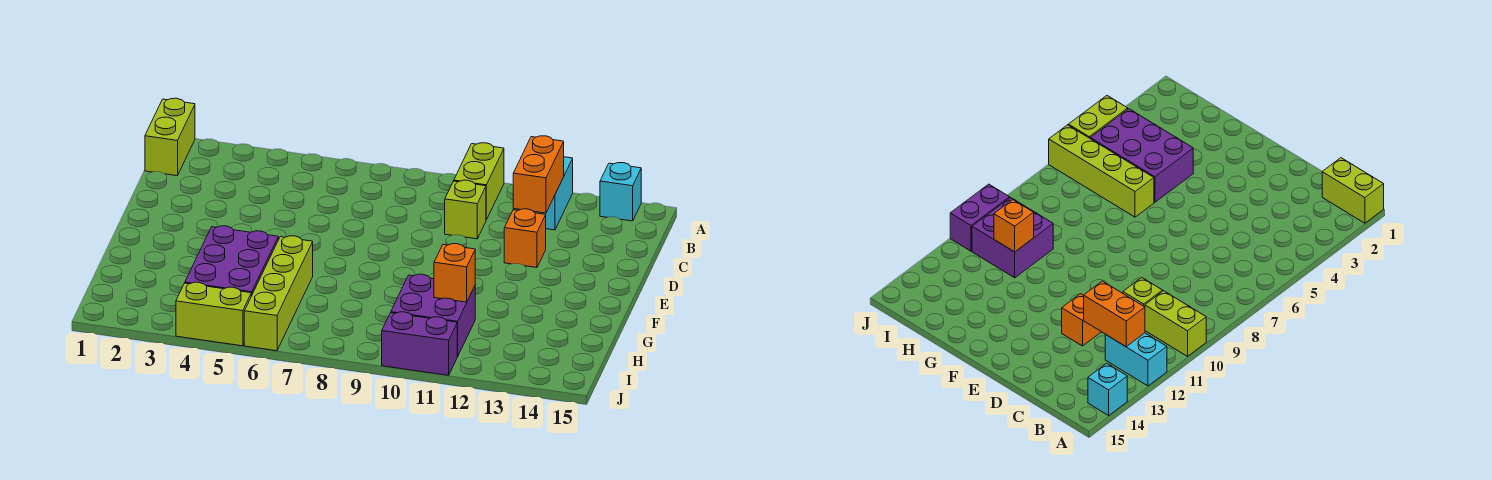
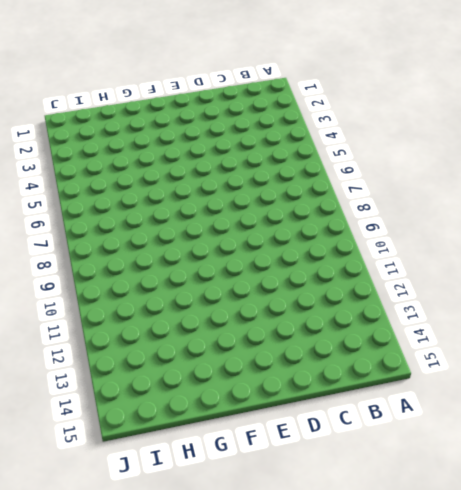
none -> lime brick A1:B1 level 1
none -> lime brick A10:B10 level 1
none -> cyan brick A12:B12 level 1

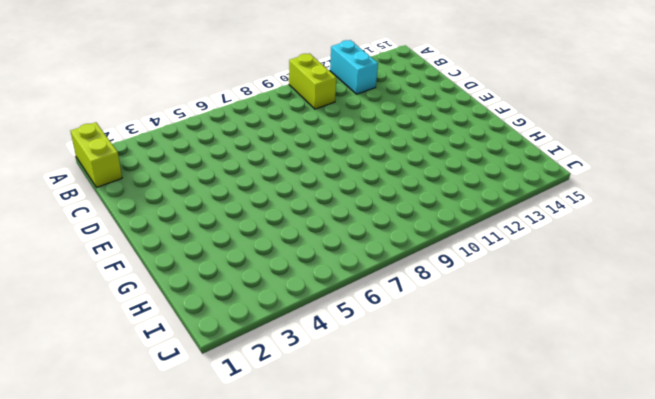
none -> cyan brick A14 level 1
none -> lime brick C10 level 1
none -> orange brick D12 level 1

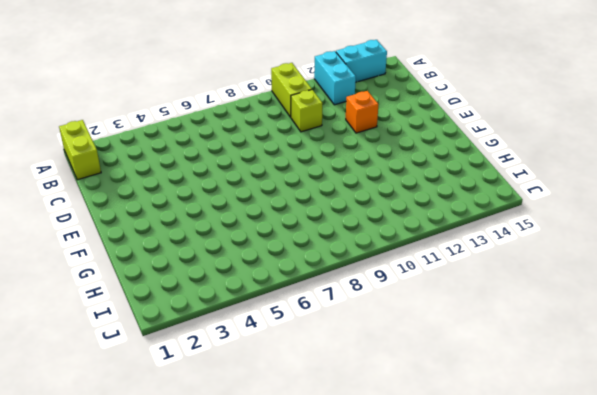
cyan brick A13:A14 level 1 -> cyan brick A14 level 1
none -> purple brick G4:I5 level 1
none -> lime brick G6:J6 level 1
none -> purple brick H10:I11 level 1

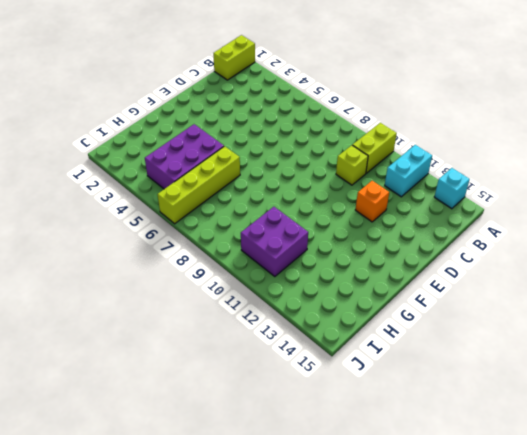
none -> lime brick J4:J5 level 1
none -> purple brick J10:J11 level 1
none -> orange brick B12:C12 level 2

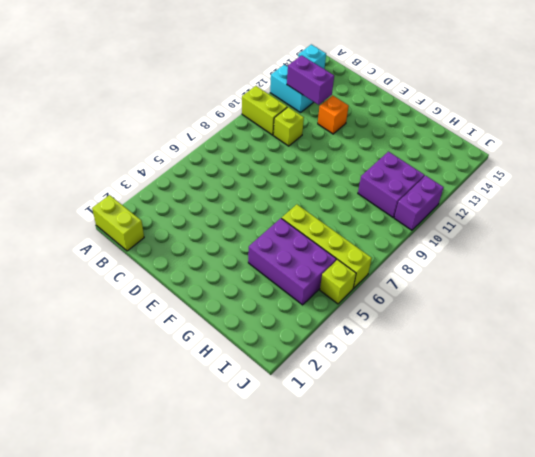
purple brick B12:C12 level 2 -> orange brick B12:C12 level 2
lime brick J5 level 1 -> lime brick J4:J5 level 1
none -> orange brick H11 level 2

